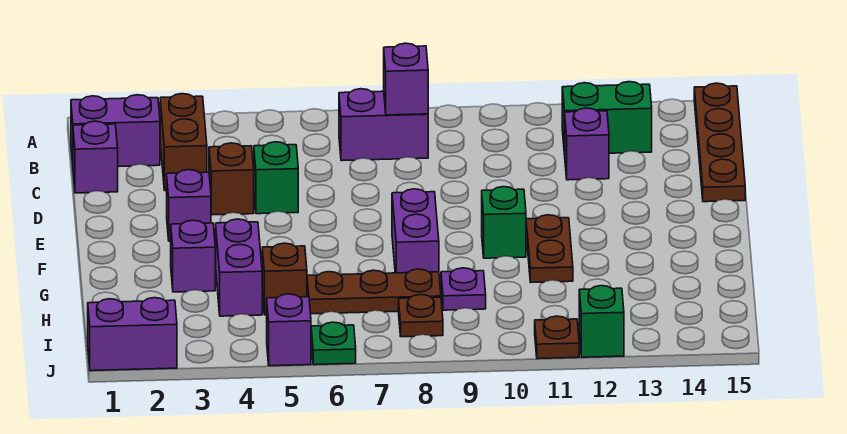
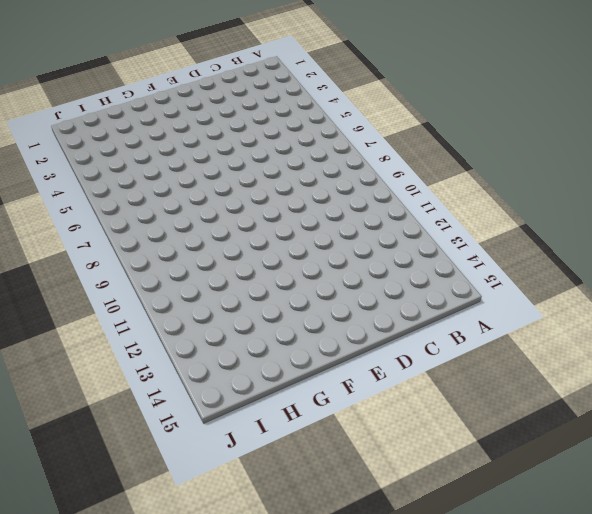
none -> brown plate A15:D15 level 1
none -> purple brick B1:B2 level 1
none -> brown brick B3:C3 level 1

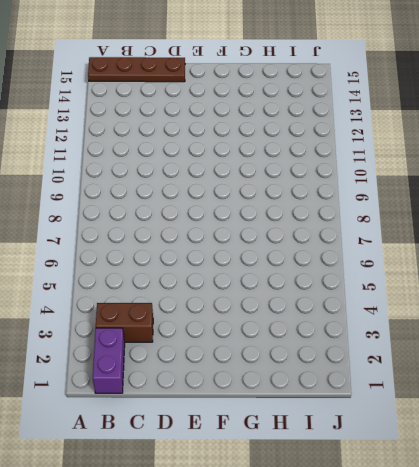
none -> purple brick B7:B8 level 1
none -> green brick B12:B13 level 1
none -> purple brick C1 level 1

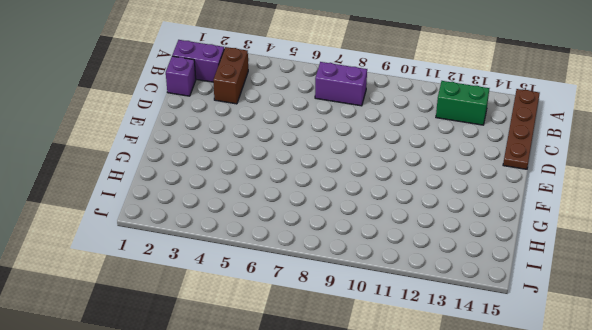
none -> purple brick C12 level 1
none -> brown brick D4 level 1
none -> green brick D5 level 1

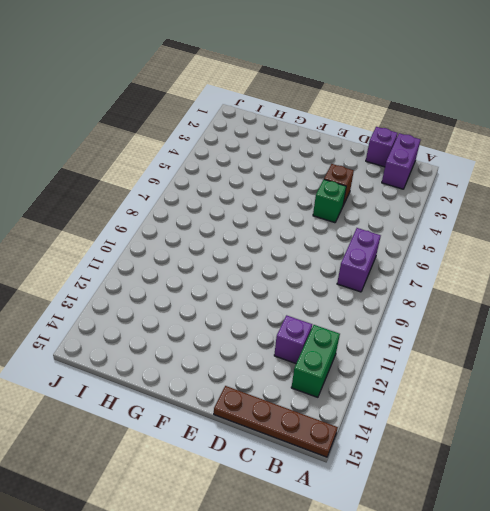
none -> brown brick B3:C3 level 1
none -> purple brick E3 level 1
none -> purple brick F8:G8 level 1

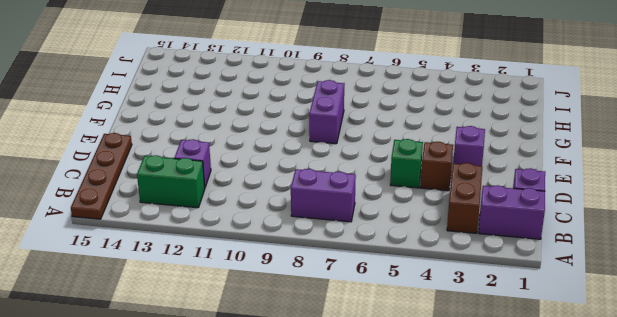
none -> green brick F10 level 1
none -> brown plate F11:G11 level 1
none -> purple brick G3 level 1

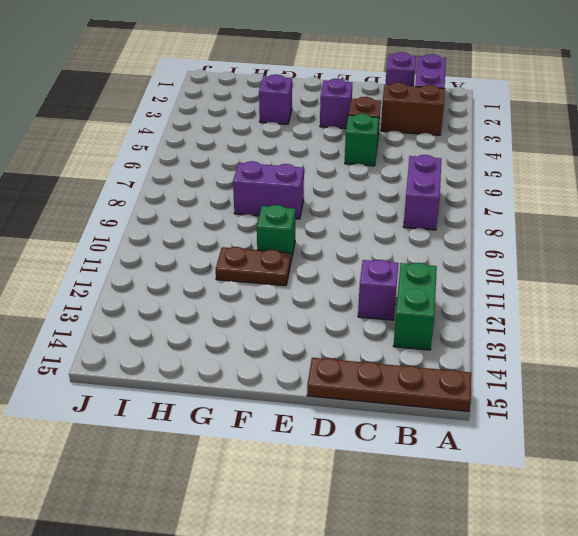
none -> purple brick G4:H4 level 1
none -> brown brick H5 level 1
none -> brown plate H6:H8 level 1

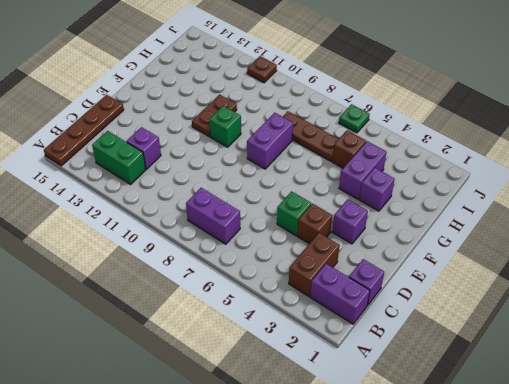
none -> purple plate H9 level 1
none -> brown plate I8 level 1
none -> purple brick J1:J2 level 1

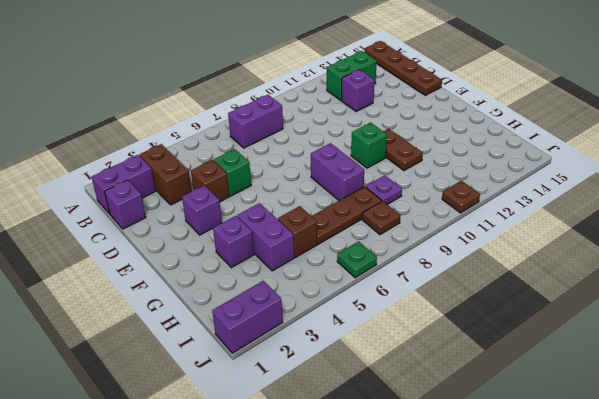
none -> purple brick J5 level 1
none -> green brick J12 level 1
none -> purple brick B8 level 2

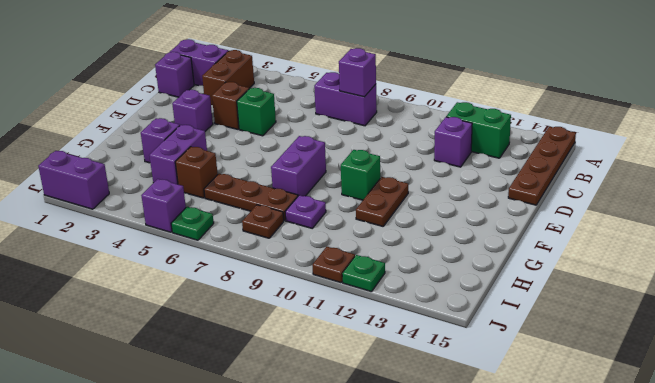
green plate J12 level 1 -> green brick J12 level 1

